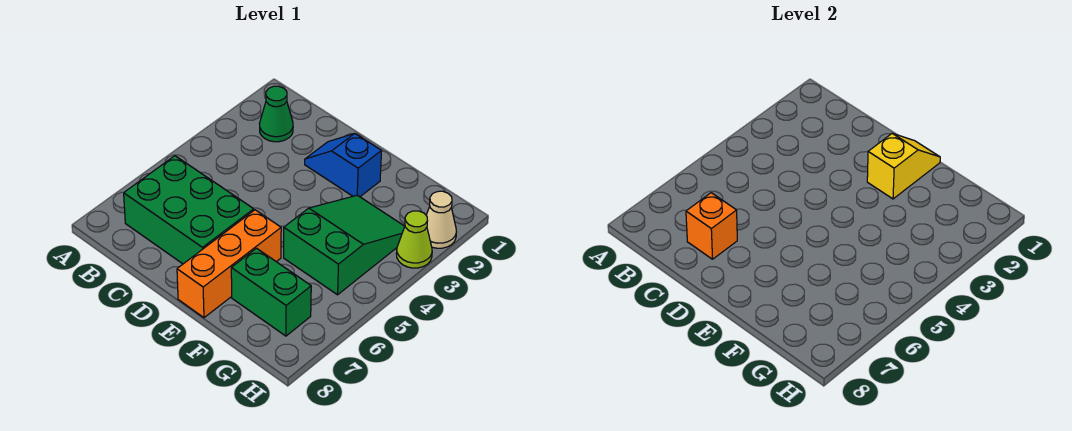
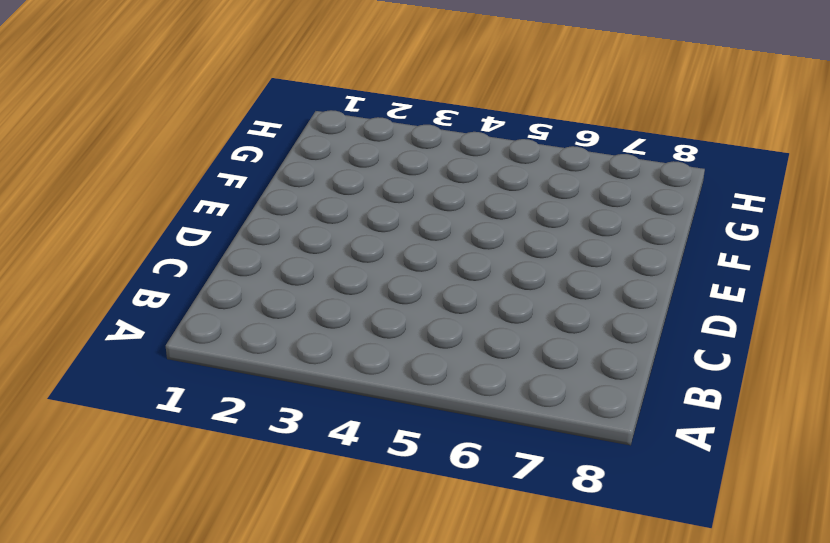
none -> green cone B2 level 1
none -> green brick B6:D7 level 1

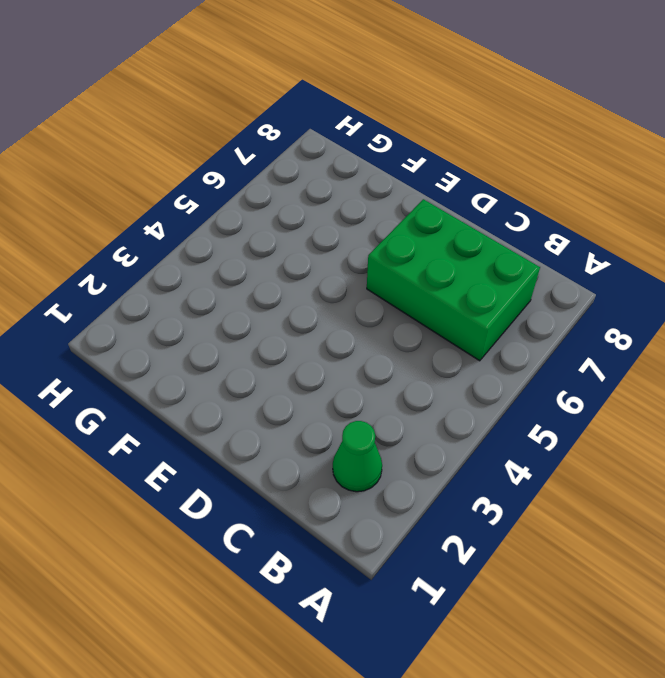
none -> blue slope D2:E2 level 1 top E
none -> orange brick E6:E8 level 1

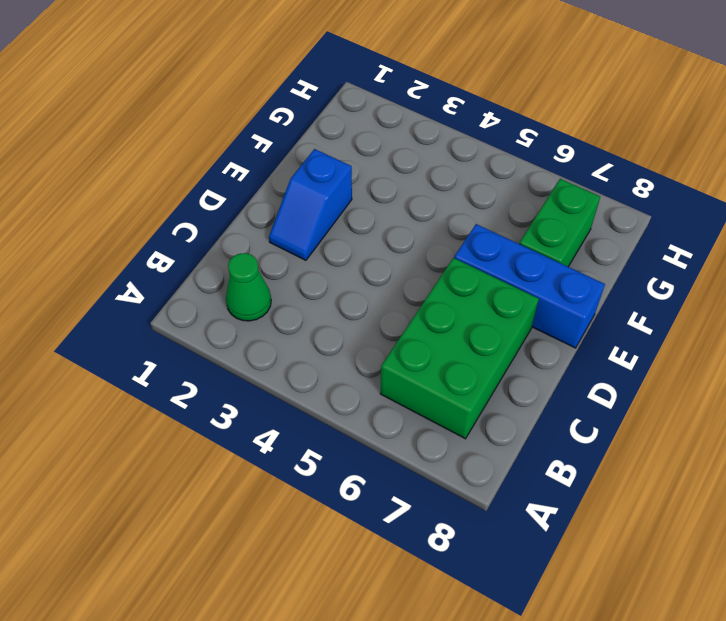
blue brick E6:E8 level 1 -> orange brick E6:E8 level 1
none -> green slope F3:G5 level 1 top 5
none -> tan cone H2 level 1

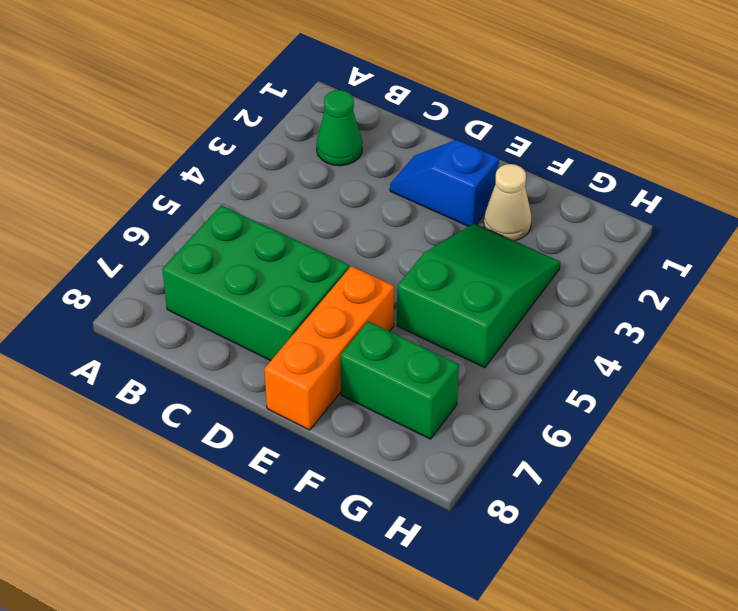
tan cone F2 level 1 -> tan cone H2 level 1
none -> lime cone H3 level 1
none -> orange brick C7 level 2

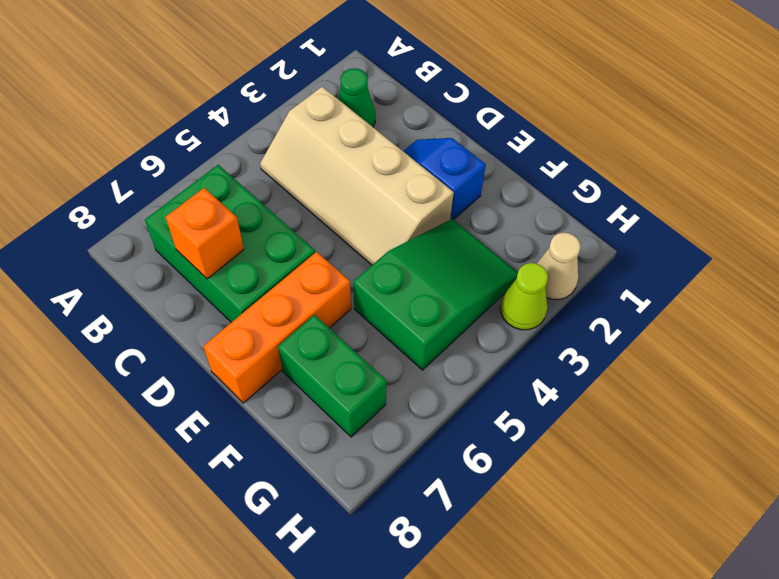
tan slope B3:E4 level 1 top 3 -> none
none -> yellow slope E1:E2 level 2 top 2

